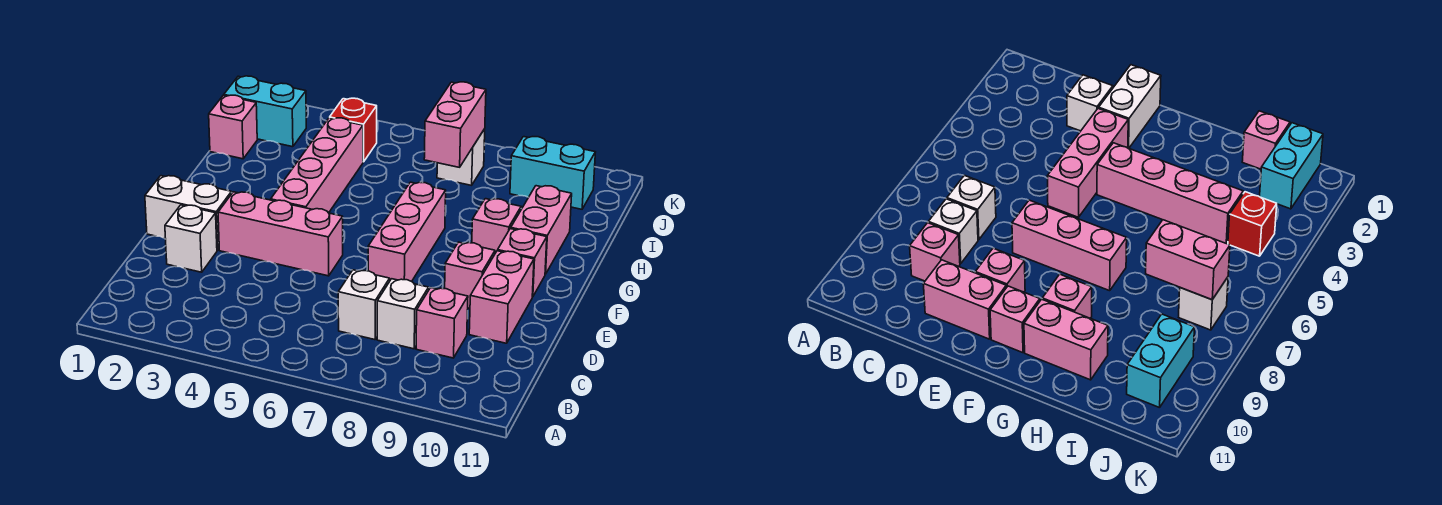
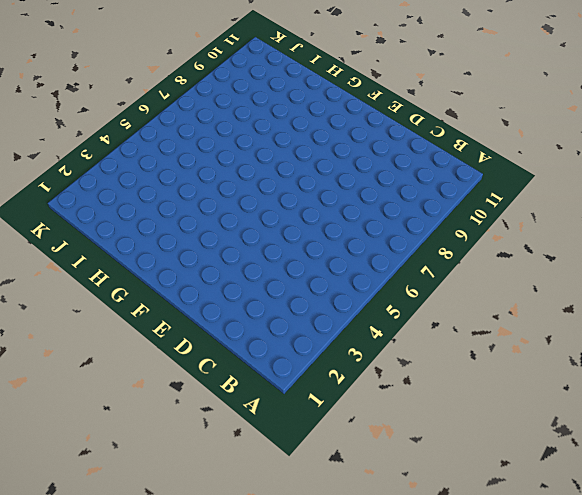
none -> white brick C7 level 1
none -> white brick C8 level 1
none -> pink brick C9 level 1

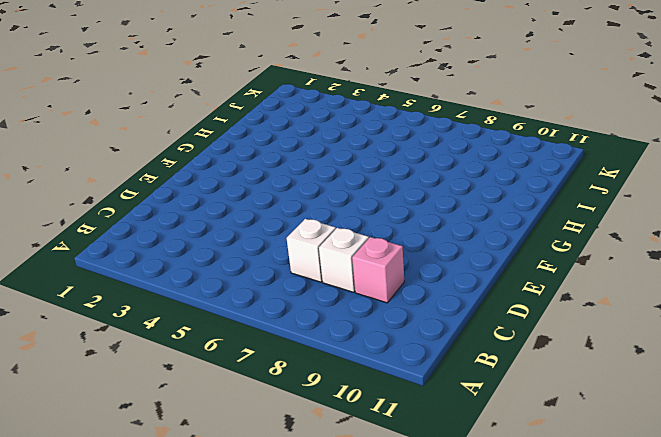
none -> white brick D2 level 1
none -> pink brick D10:E10 level 1
none -> white brick E1:E2 level 1

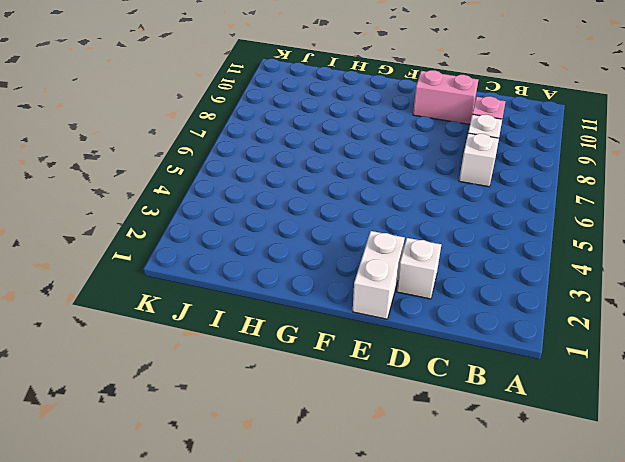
none -> pink brick E3:E5 level 1
none -> pink brick E7:G7 level 1
none -> pink brick E9 level 1

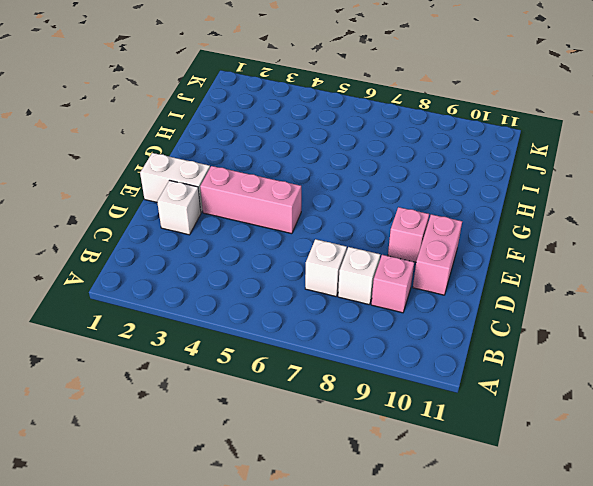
none -> pink brick E7:G7 level 1
none -> pink brick F4:I4 level 1
none -> pink brick F10 level 1

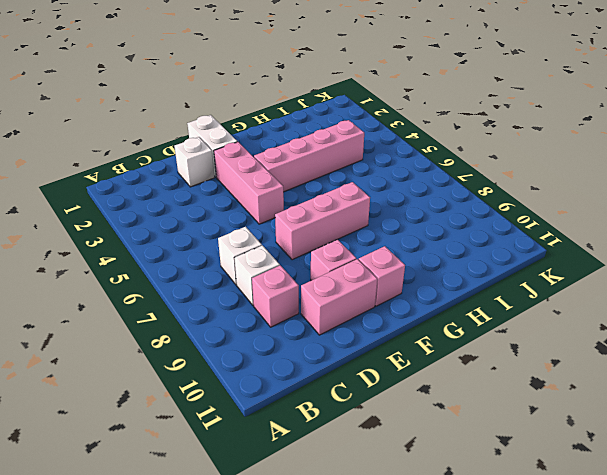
none -> pink brick G9 level 1
none -> pink brick G10:H10 level 1
none -> pink brick I1 level 1

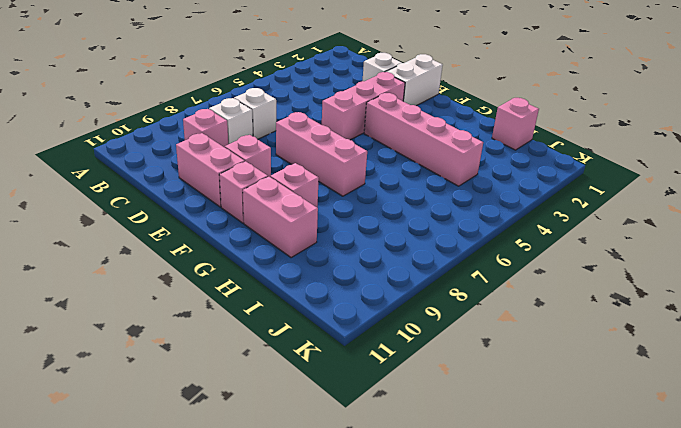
none -> cyan brick J1:J2 level 1
none -> red brick J4 level 1
none -> white brick J7 level 1

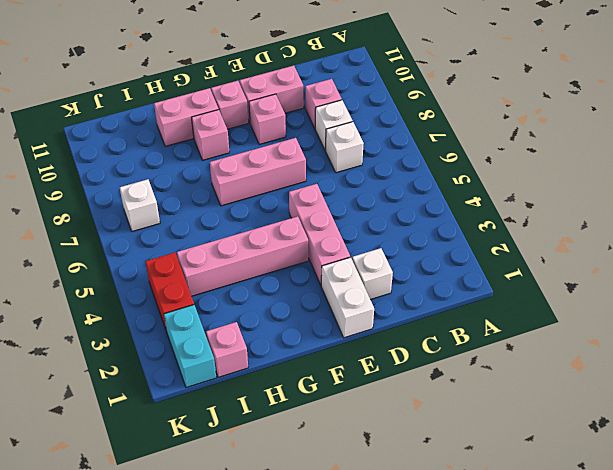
red brick J3:J4 level 1 -> red brick J4 level 1
none -> cyan brick J9:J10 level 1
none -> pink brick I7:J7 level 2

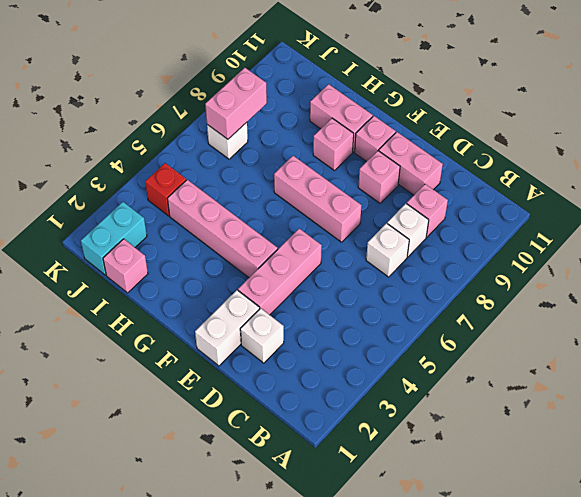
pink brick J7:J8 level 2 -> pink brick I7:J7 level 2
none -> cyan brick J9:J10 level 1

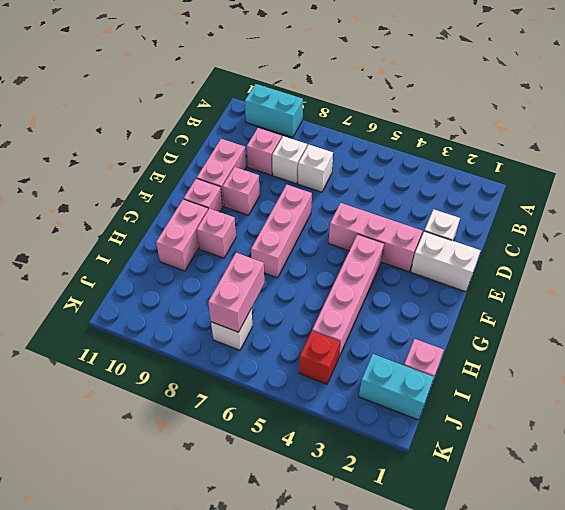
cyan brick A9:A10 level 1 -> cyan brick J9:J10 level 1

